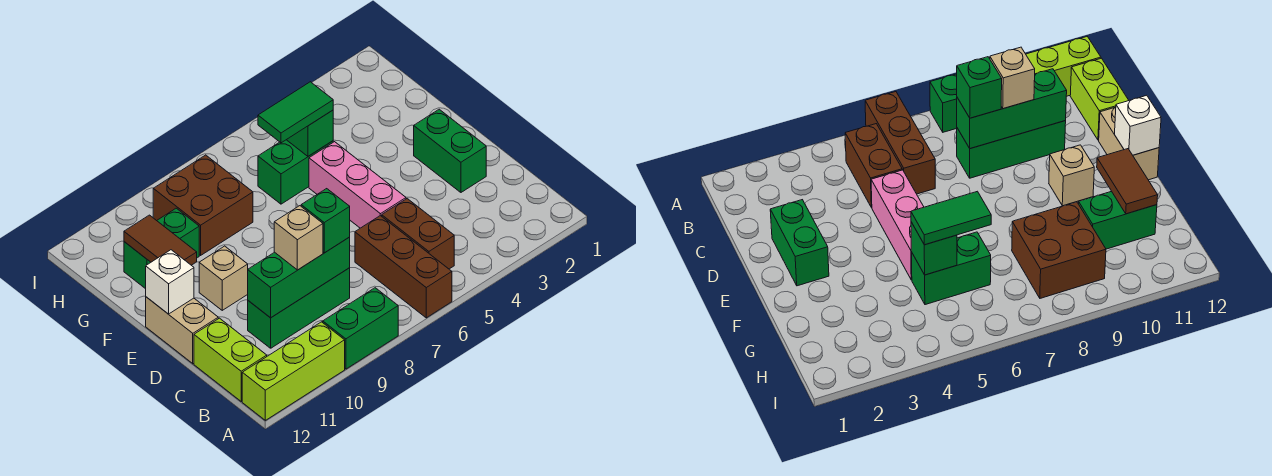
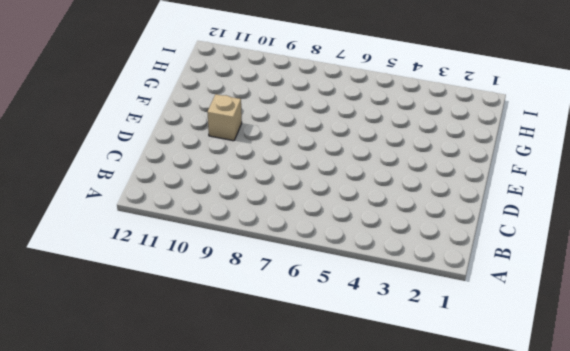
none -> brown brick A6:C6 level 1
none -> green brick A8:A9 level 1
none -> lime brick A10:A12 level 1

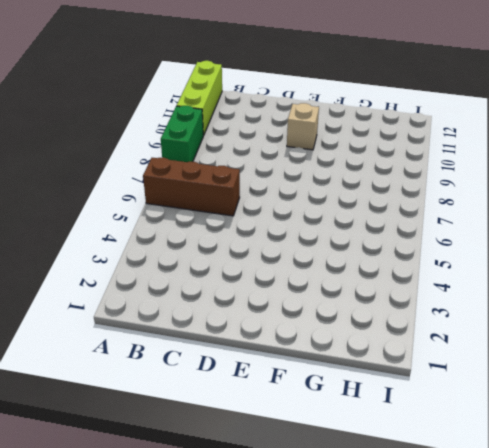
none -> brown brick B5:C5 level 1
none -> lime brick B12:C12 level 1
none -> green brick C8:C10 level 1

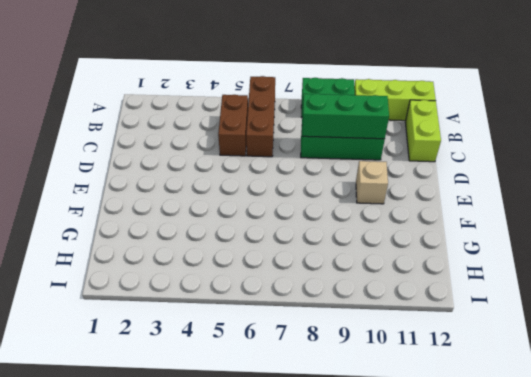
none -> green brick D2:E2 level 1
none -> pink brick D5:F5 level 1
none -> tan brick D12:E12 level 1

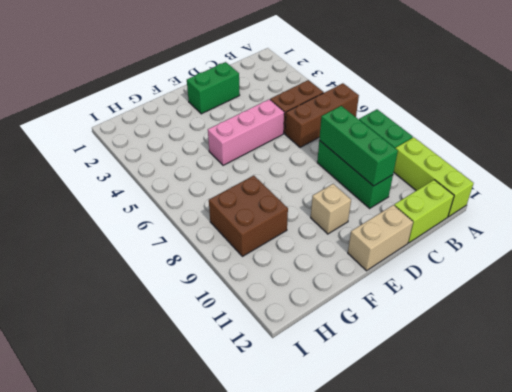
none -> green brick G5:G6 level 1
none -> green brick G10:G11 level 1
none -> white brick E12 level 2

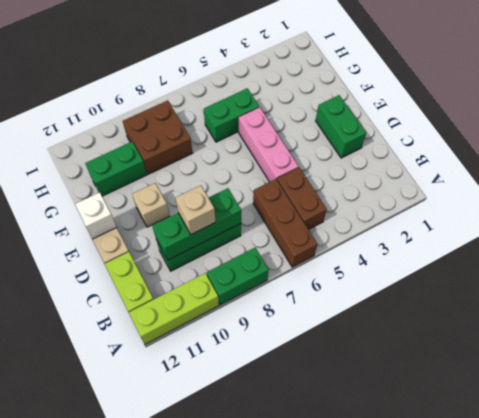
none -> brown tile F11:G11 level 2
none -> green brick G5 level 2
none -> green brick C8 level 3

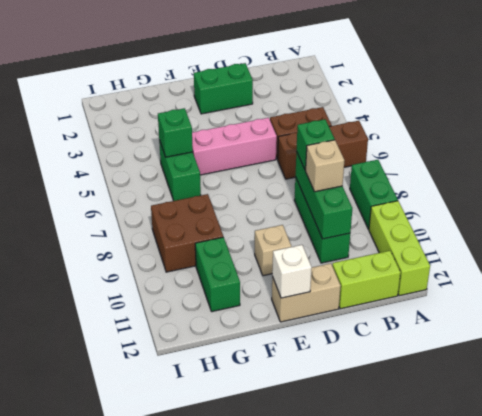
none -> brown tile F11:G11 level 2
none -> green tile G5:G6 level 3

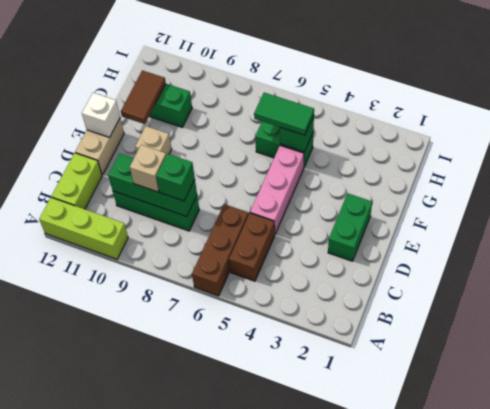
none -> green brick A8:A9 level 1
none -> brown brick G8:H9 level 1

